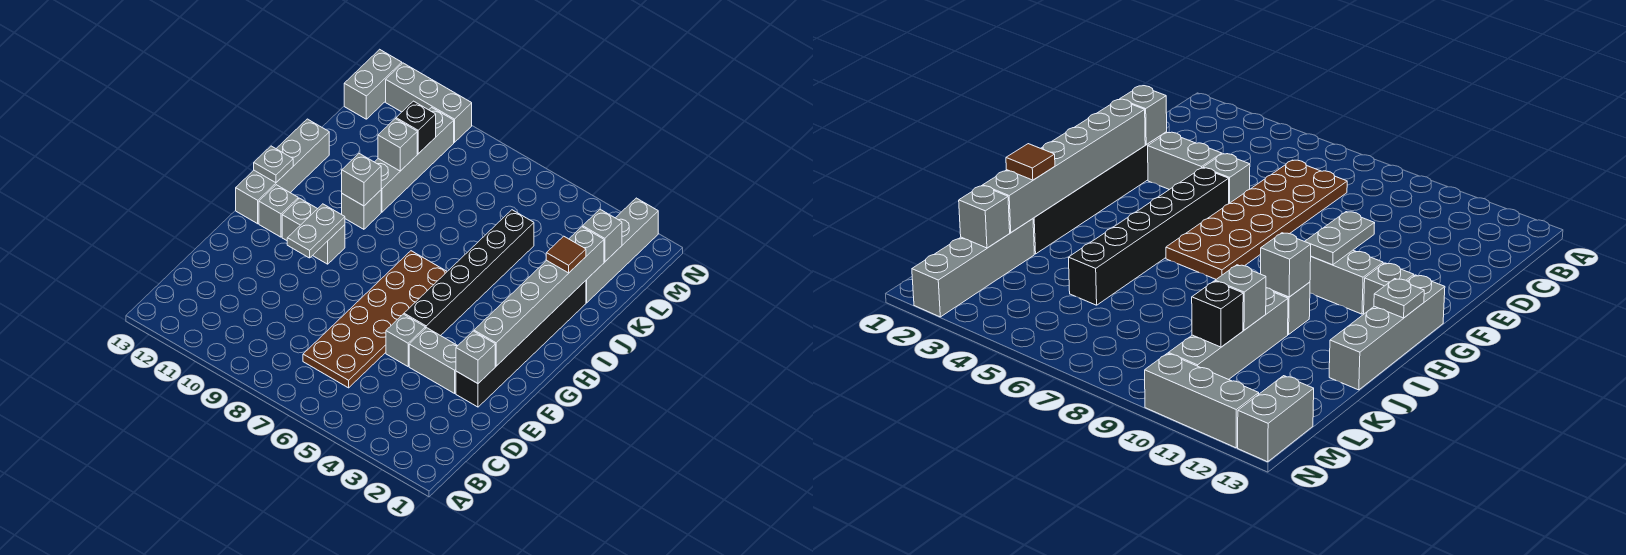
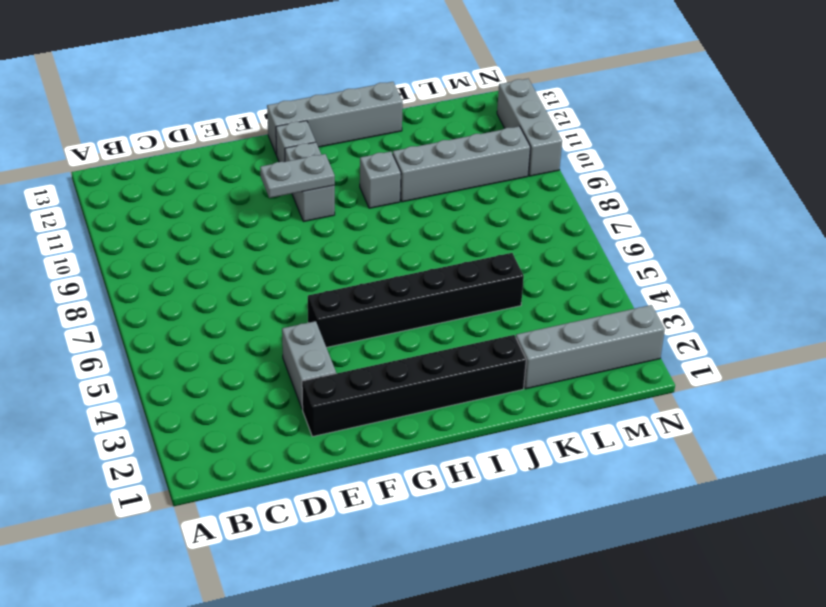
none -> brown plate C6:H7 level 1
none -> grey brick E5 level 1
none -> grey brick M13:N13 level 1

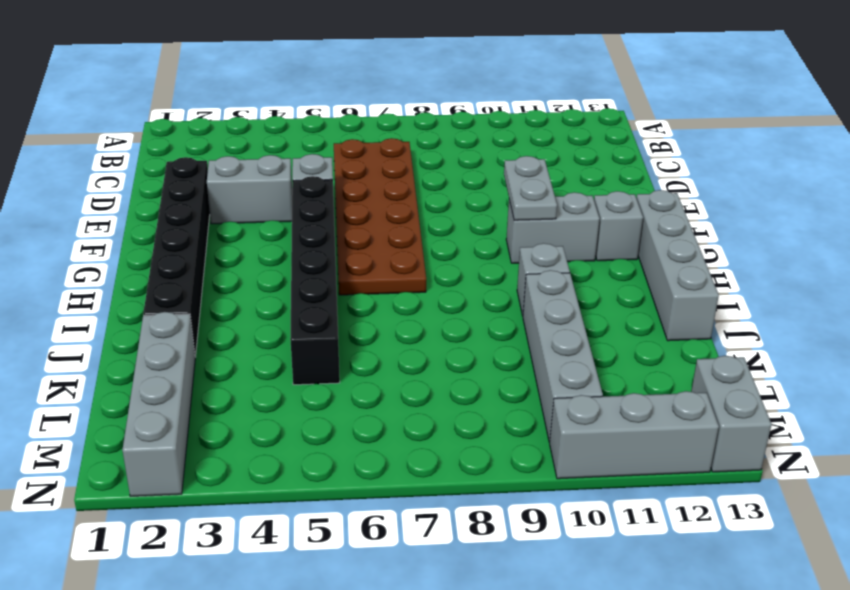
none -> grey brick E2 level 2
none -> grey brick F2:K2 level 2
none -> grey plate H13 level 2

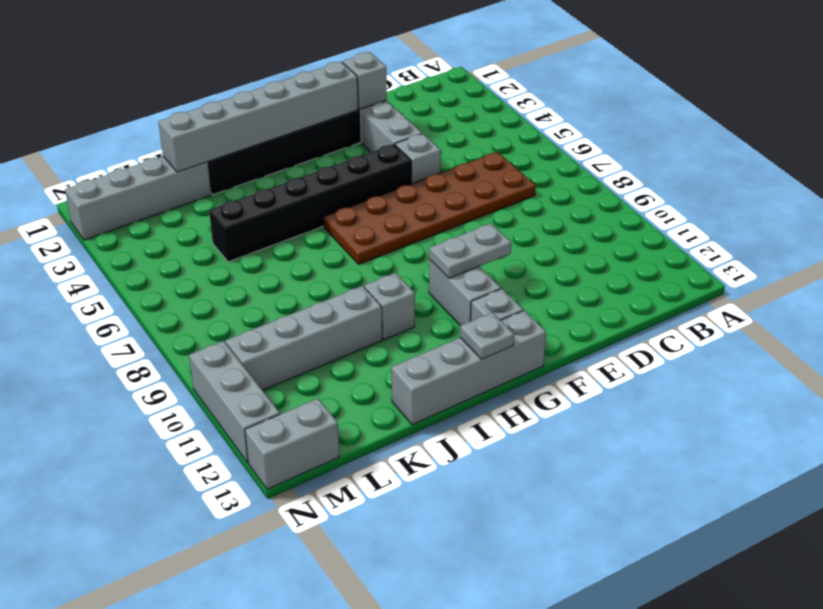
none -> grey brick I10 level 2
none -> grey brick K10 level 2
none -> grey brick L2 level 2

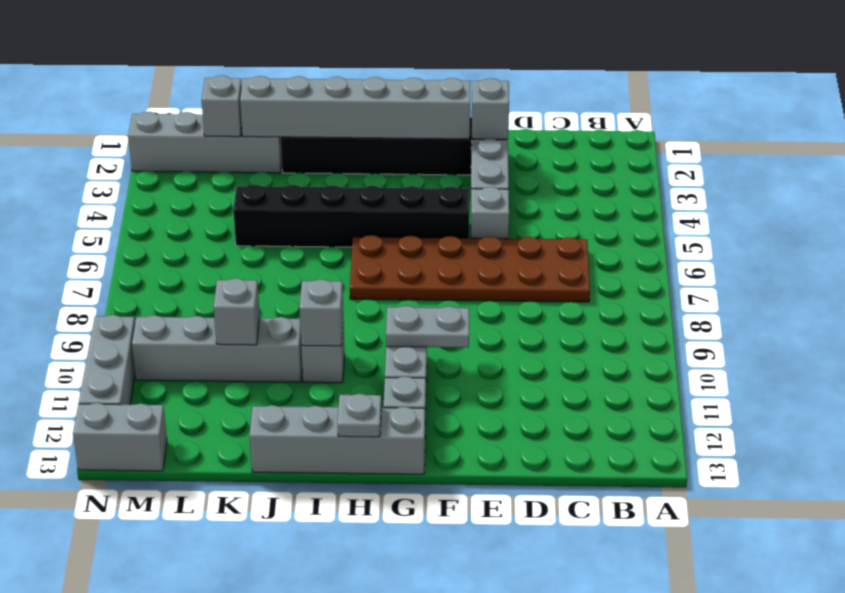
none -> black brick L10 level 2
none -> brown tile J2 level 3

